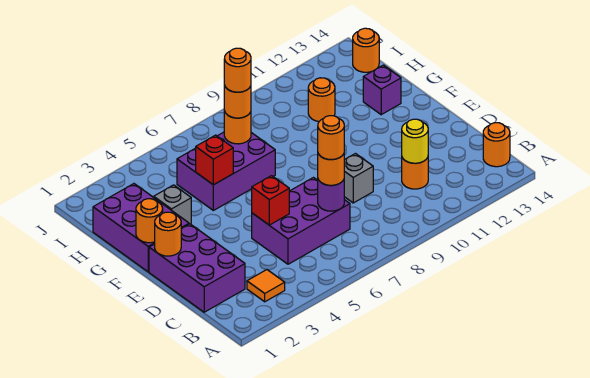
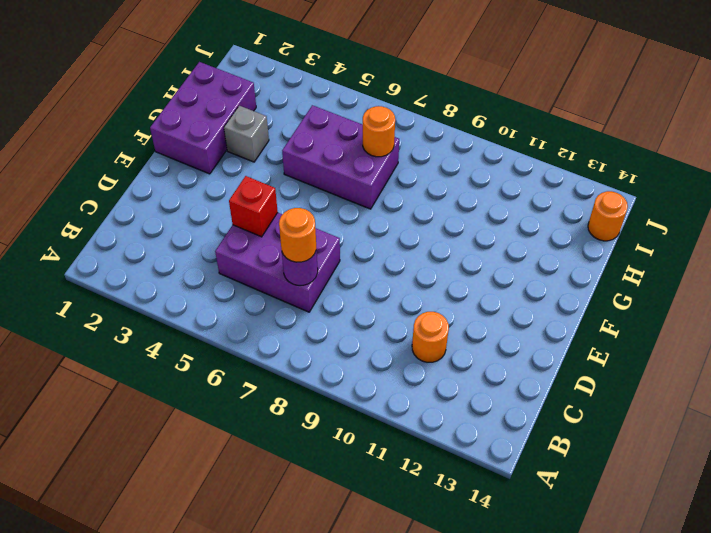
none -> orange tile B3 level 1
none -> orange round brick B14 level 1
none -> purple brick C1:E2 level 1

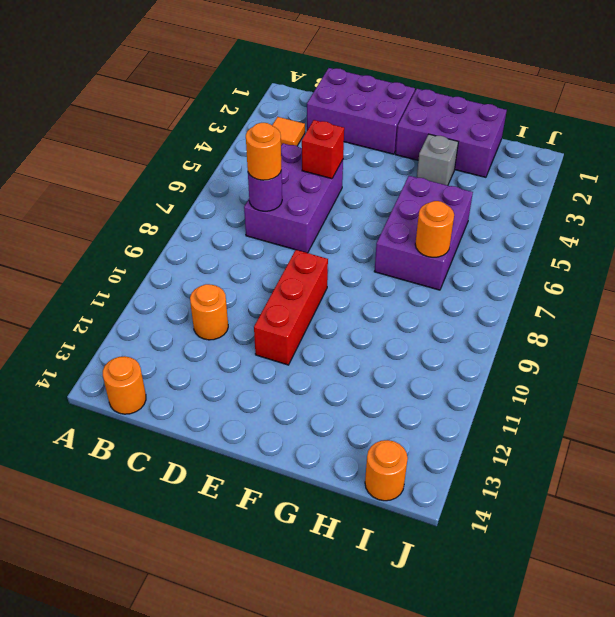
red brick E9:E11 level 1 -> none
none -> grey brick D9 level 1
none -> purple brick G13 level 1
none -> orange round brick H11 level 1

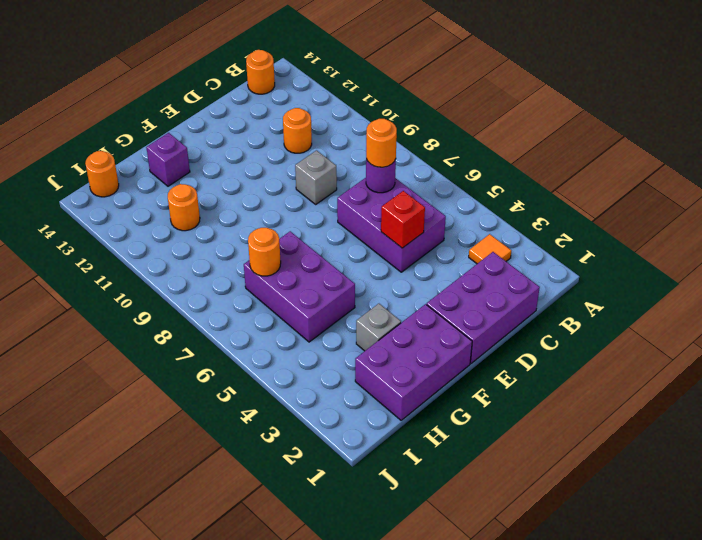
none -> yellow round brick C11 level 2
none -> orange round brick E1 level 2
none -> orange round brick F1 level 2

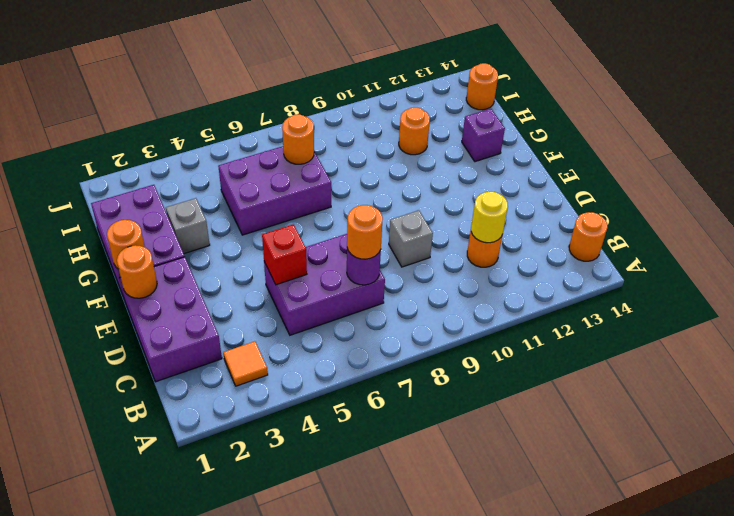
none -> red brick G5 level 2
none -> orange round brick H7 level 3
none -> orange round brick C7 level 4

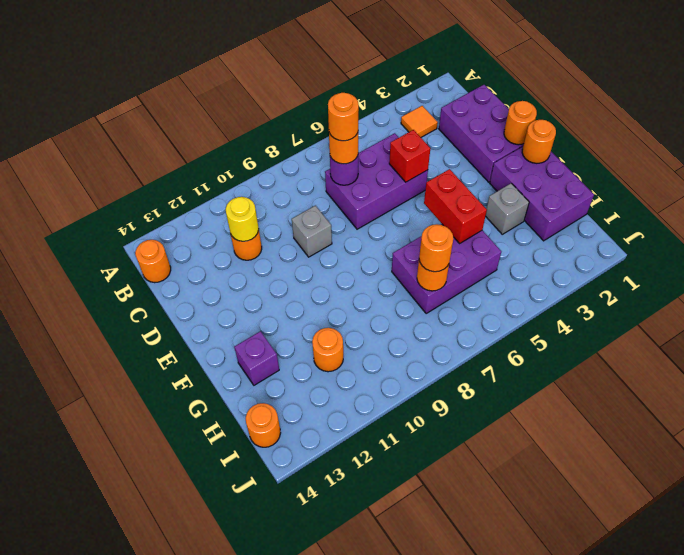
red brick F5:G5 level 2 -> red brick G5 level 2
none -> orange round brick H7 level 4

